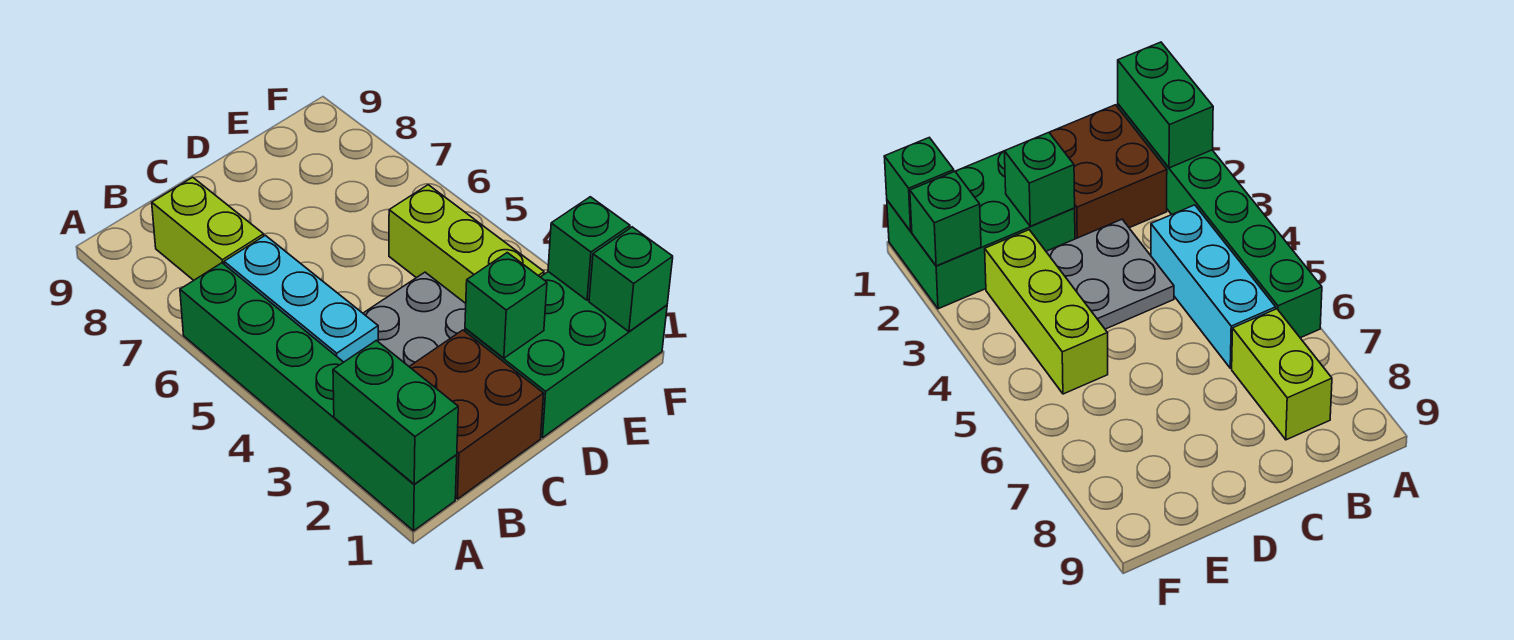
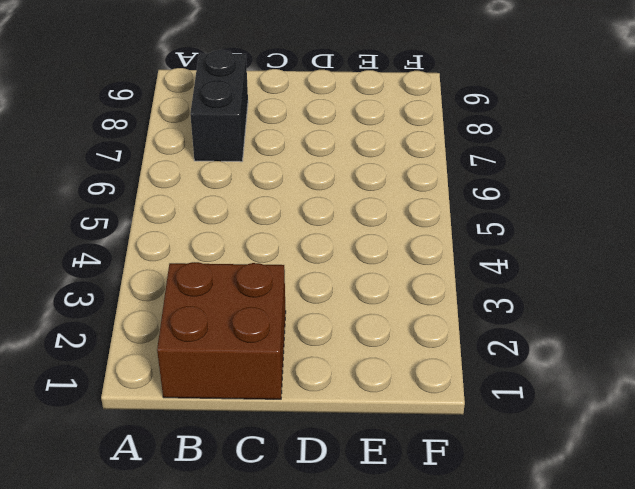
black brick B7:B8 level 1 -> lime brick B7:B8 level 1
none -> green brick A1:A6 level 1
none -> cyan brick B4:B6 level 1

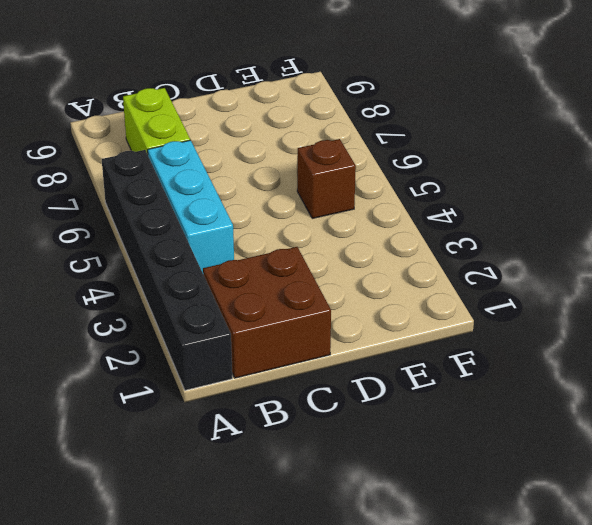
black brick A1:A6 level 1 -> green brick A1:A6 level 1
brown brick E5 level 1 -> lime brick E3:E5 level 1
none -> grey plate C3:D4 level 1
none -> green brick D1:F2 level 1

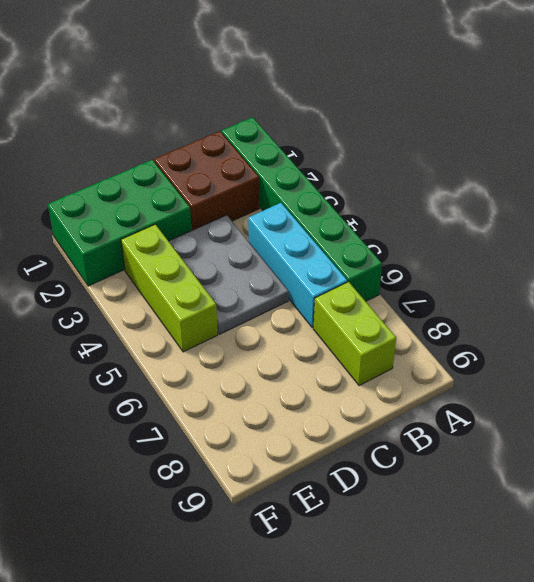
grey plate C3:D5 level 1 -> grey plate C3:D4 level 1
none -> green brick A1:A2 level 2
none -> green brick D2 level 2

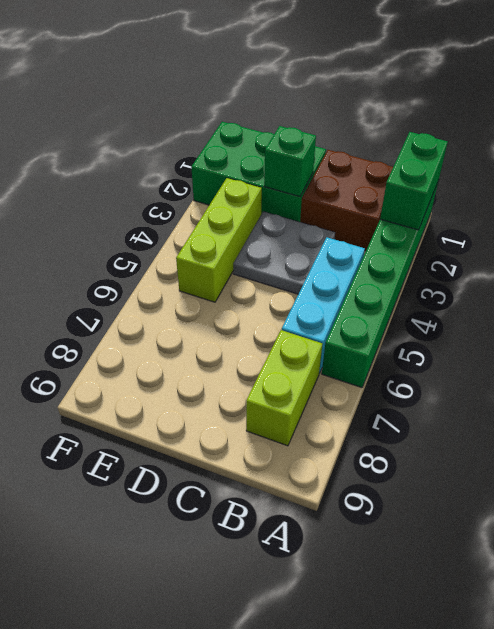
none -> green brick F1 level 2
none -> green brick F2 level 2

